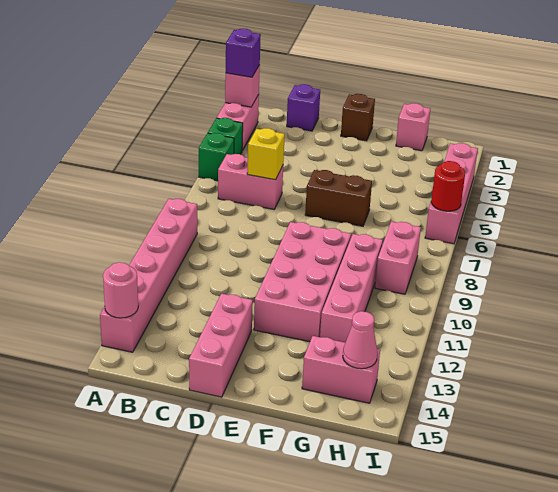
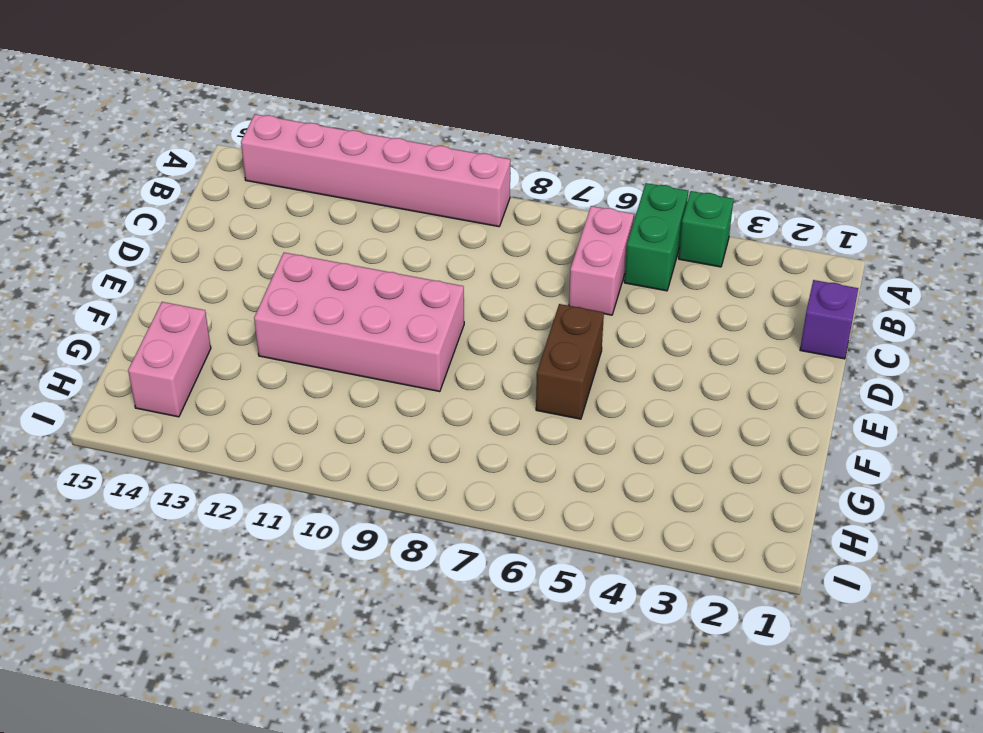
green brick A5:B5 level 1 -> green brick A5 level 1
none -> pink brick A2:A3 level 1
none -> pink brick D13:D15 level 1
none -> brown brick E1 level 1

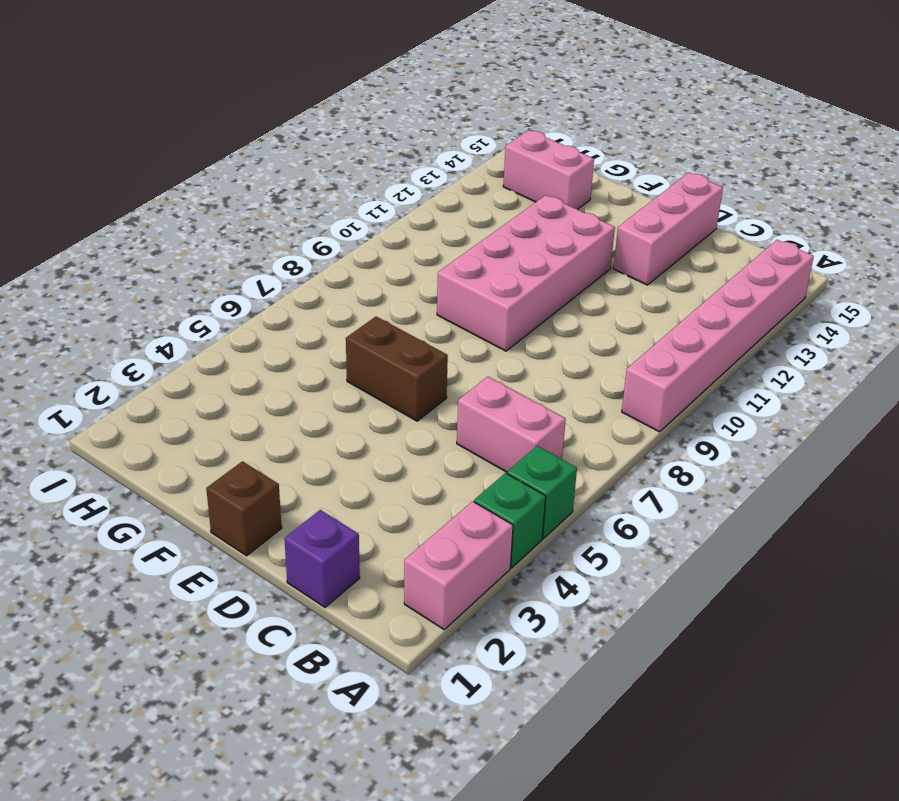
none -> pink brick G1 level 1
none -> pink brick G9:G12 level 1
none -> pink brick H8:H9 level 1

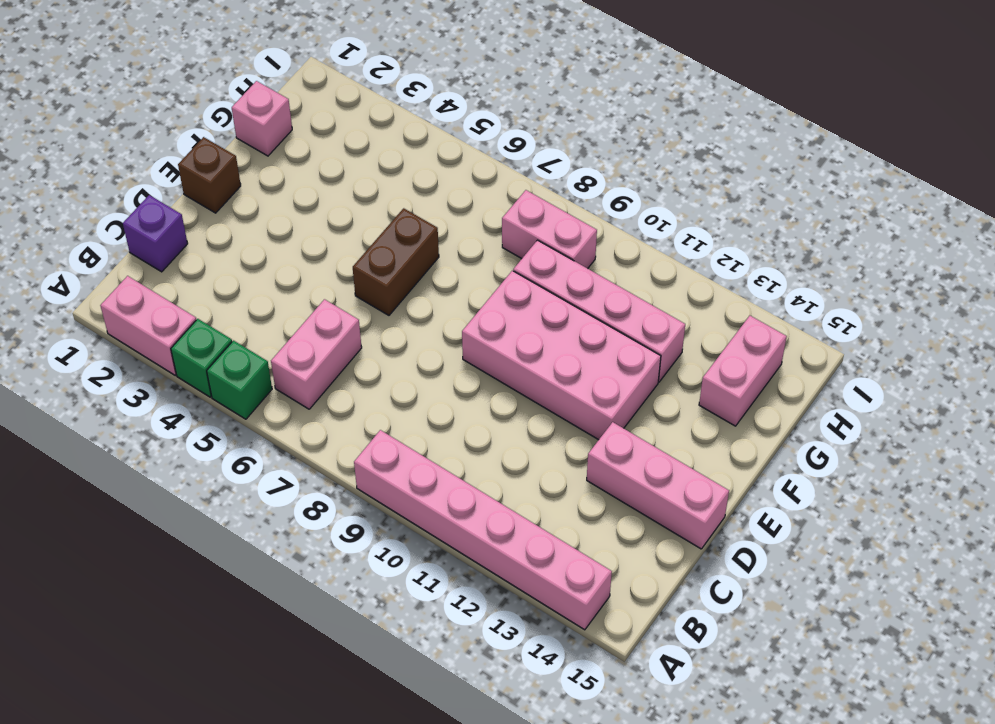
none -> pink brick I3:I6 level 1
none -> pink brick A2 level 2
none -> pink round brick A14 level 2

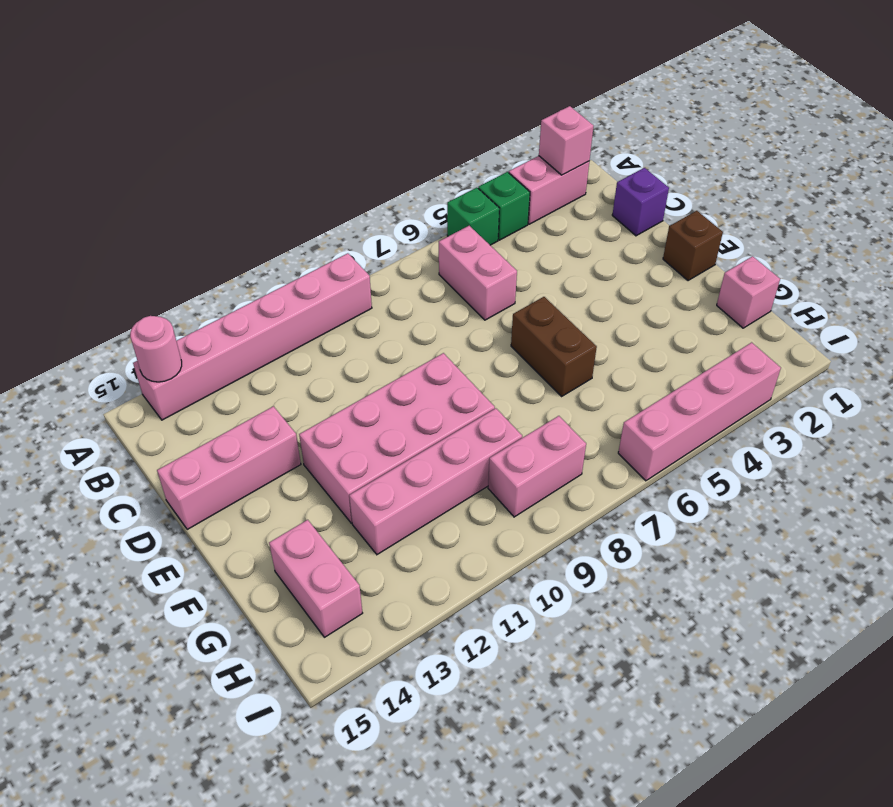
none -> yellow brick C6 level 2
none -> pink cone H14 level 2
none -> red round brick I6 level 2

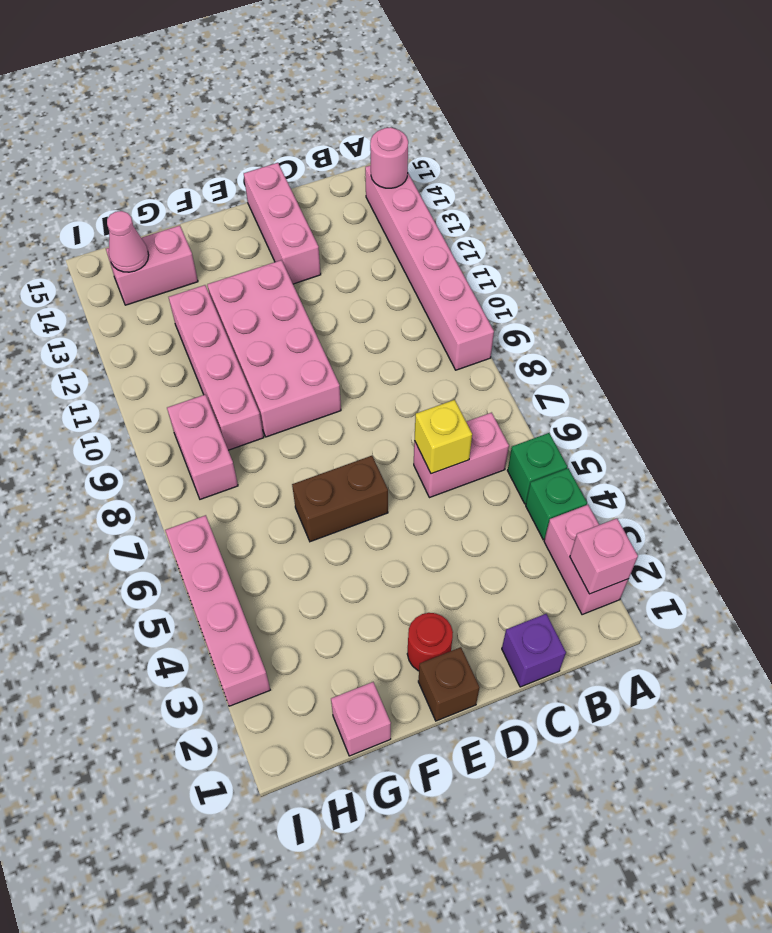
red round brick E2 level 1 -> red round brick I6 level 2
none -> purple brick A2 level 3

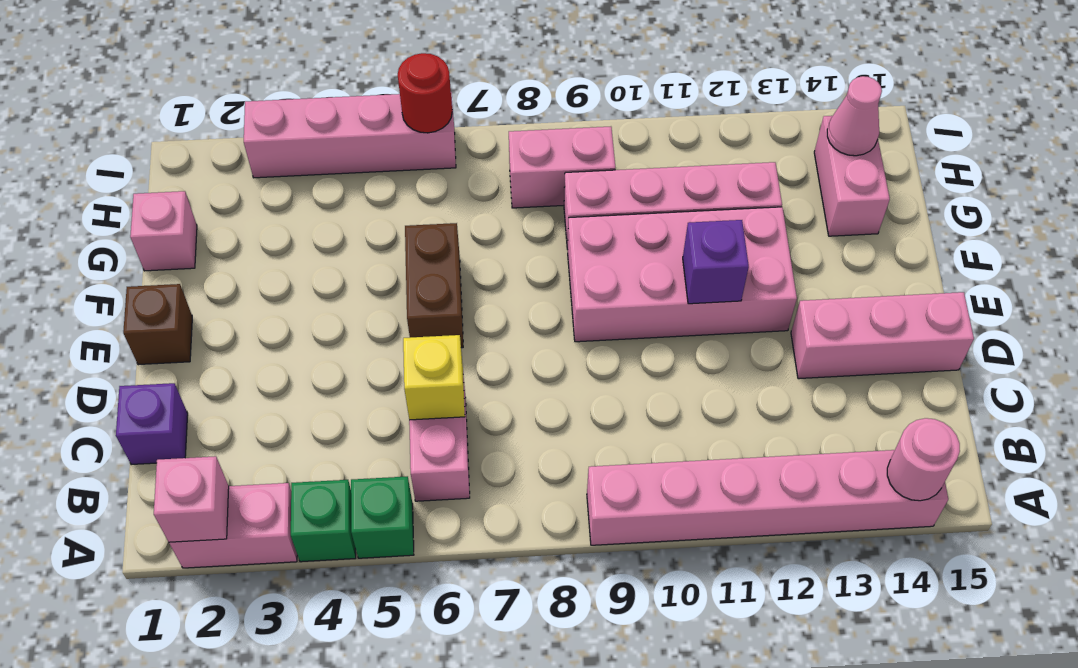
purple brick E11 level 2 -> purple brick A2 level 3

